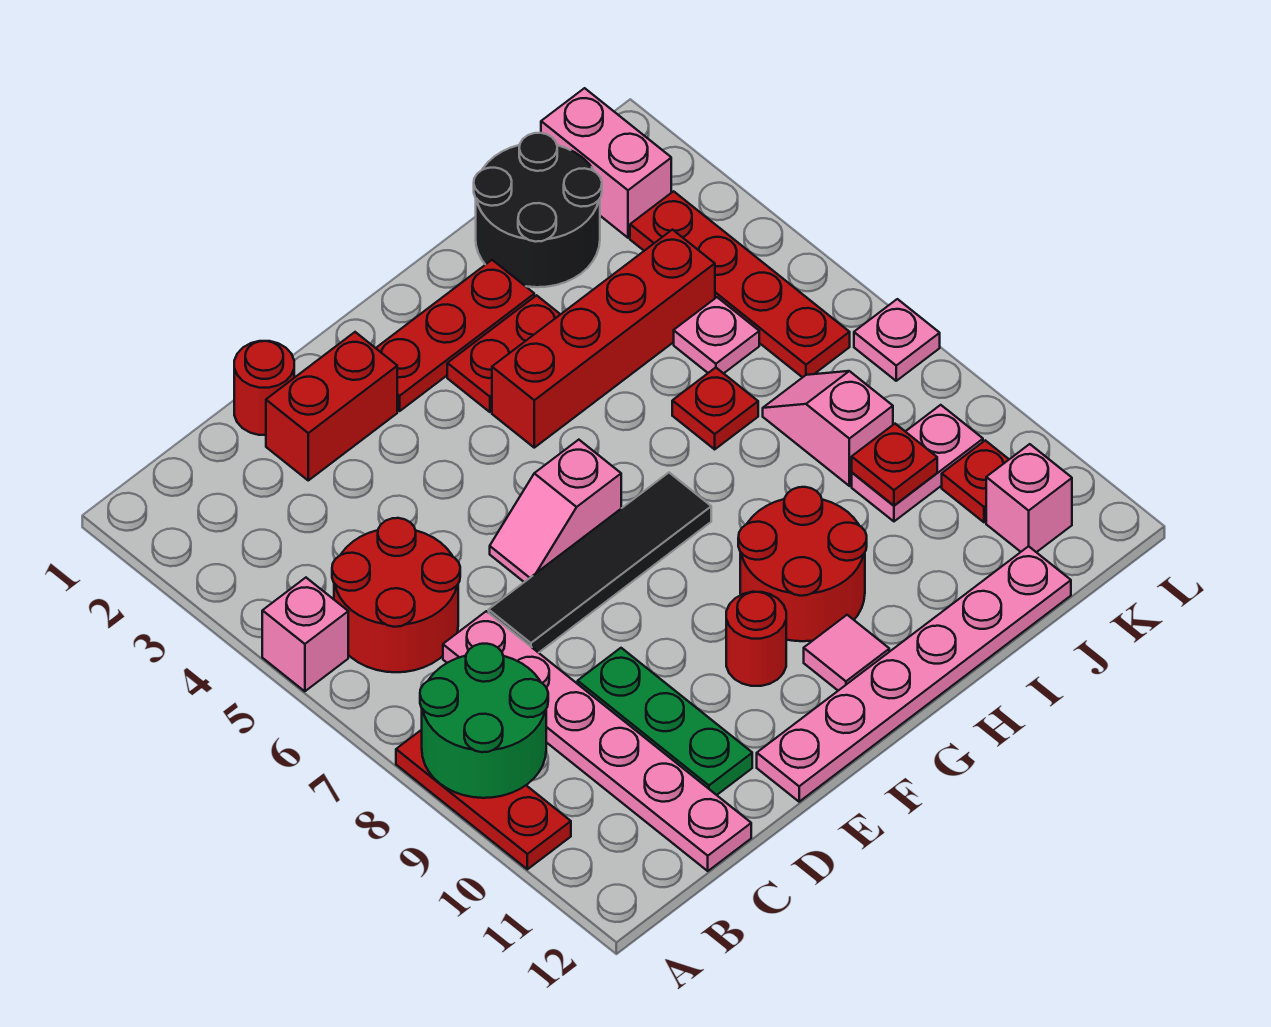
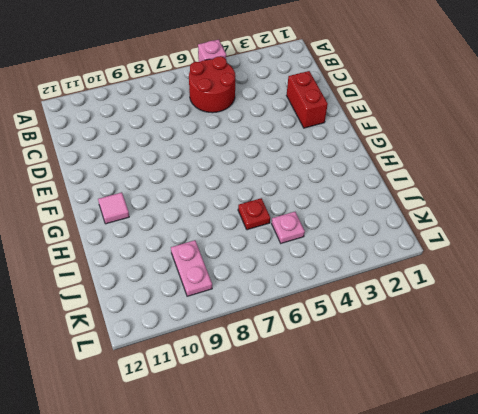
none -> red plate A8:A10 level 1
none -> pink plate C7:C12 level 1
none -> red round brick D1 level 1

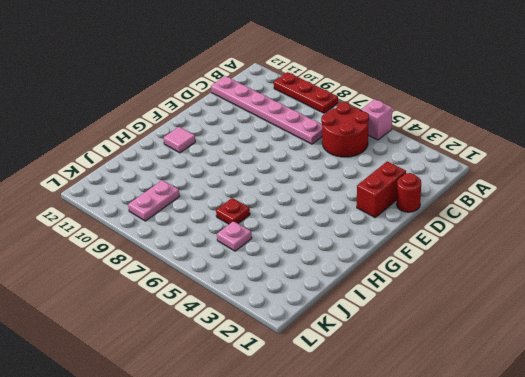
none -> black tile D7:G7 level 1
none -> green plate D9:D11 level 1
none -> pink slope E6:F6 level 1 top F

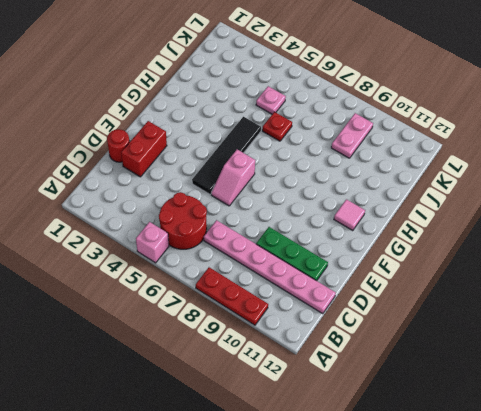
black tile E5:H5 level 1 -> black tile D7:G7 level 1
none -> pink plate E12:J12 level 1
none -> red plate F2:H2 level 1
none -> red round brick F10 level 1

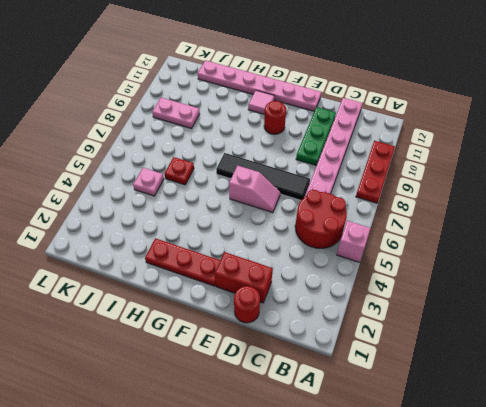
none -> red plate G3:H3 level 1
none -> red brick G4:J4 level 1
none -> red round brick G9:H10 level 1

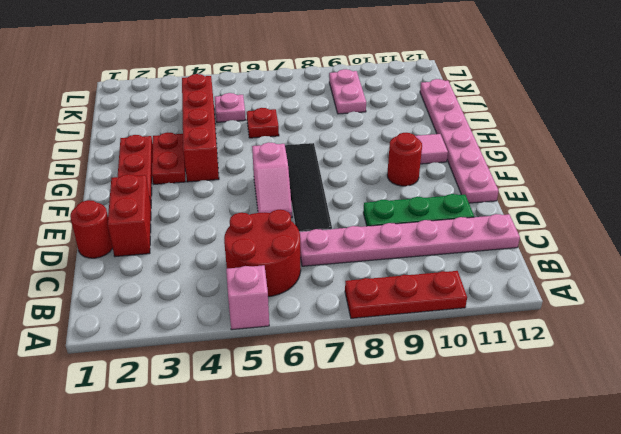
none -> red round brick G9:H10 level 1
none -> black round brick I1:J2 level 1
none -> pink slope J7:J8 level 1 top 8

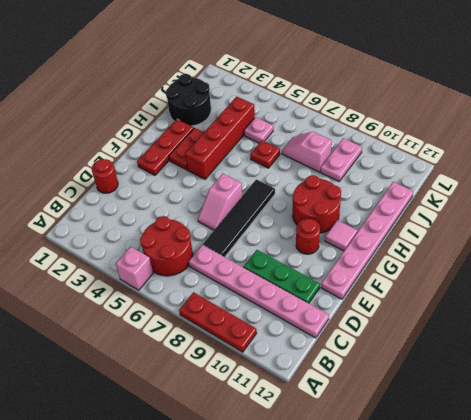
none -> red brick D2:E2 level 1
none -> pink brick K1:K2 level 1
none -> red plate K3:K6 level 1

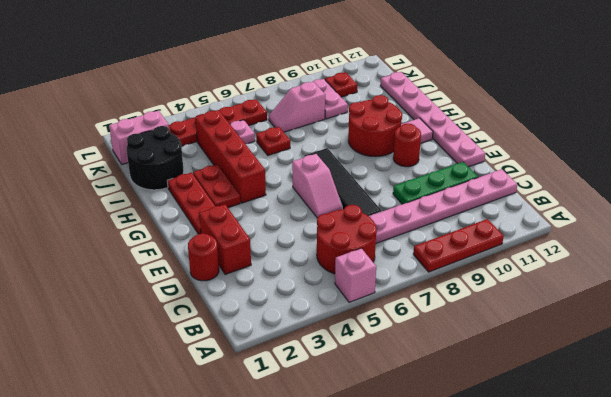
none -> pink brick K11 level 1
none -> pink plate L7 level 1
none -> green round brick A8:B9 level 2

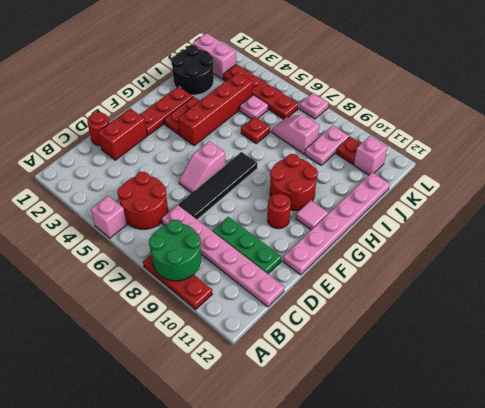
none -> red plate J9 level 2

